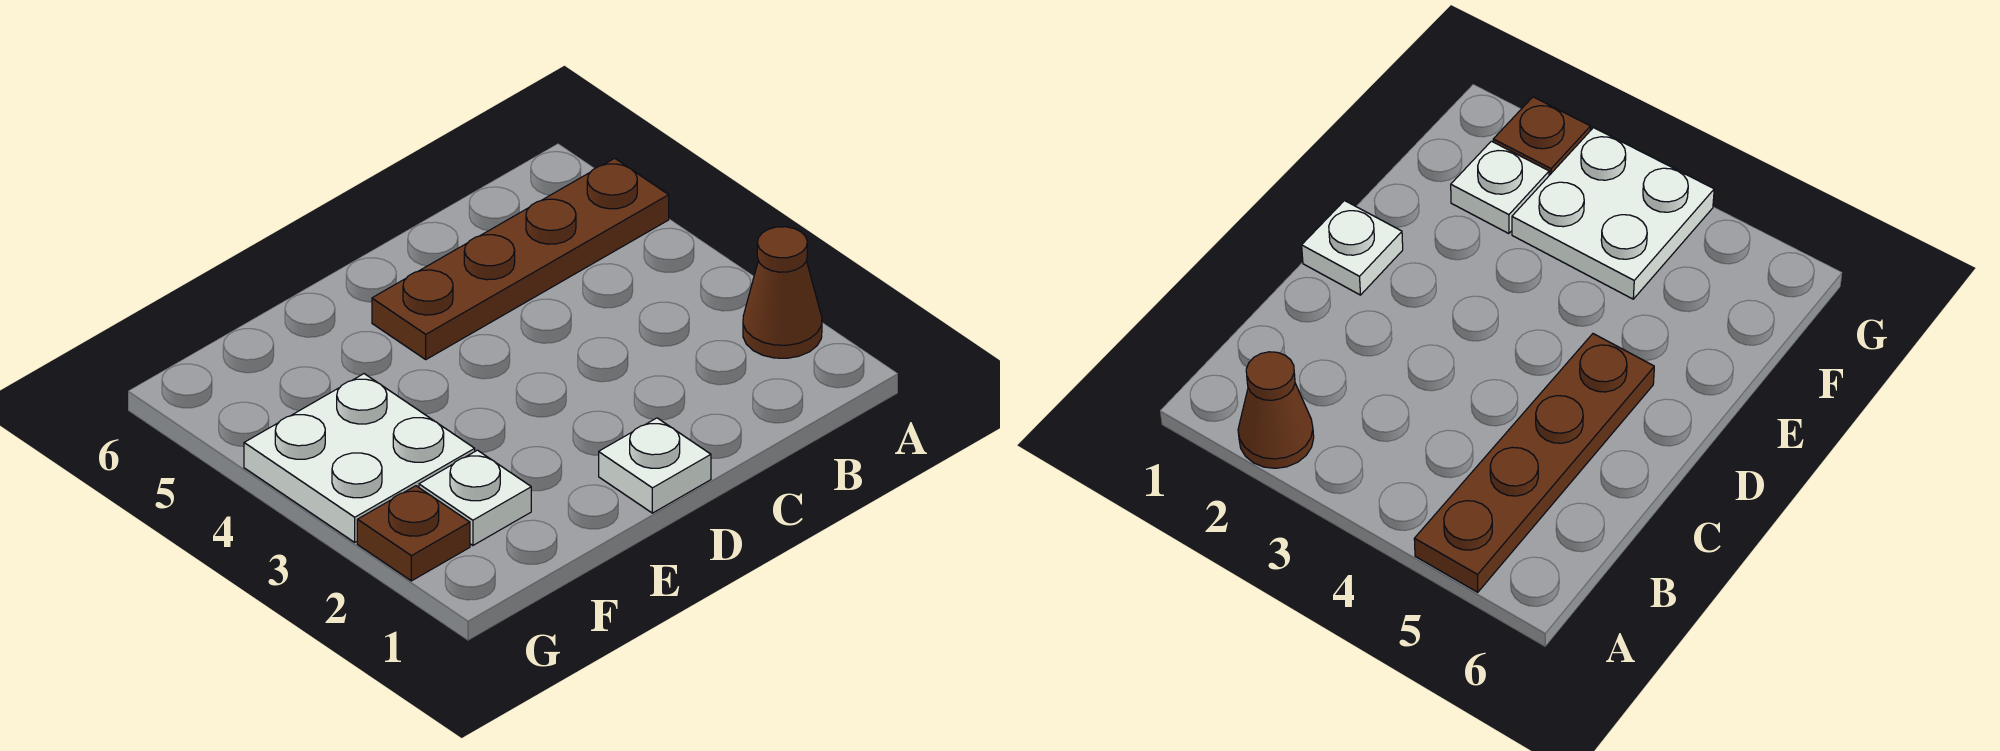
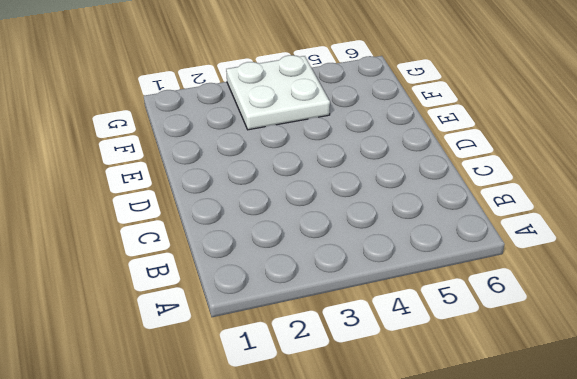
none -> brown cone A2 level 1
none -> brown plate A5:D5 level 1

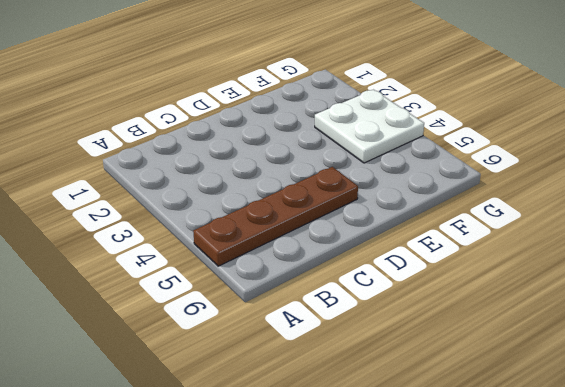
none -> brown cone A2 level 1
none -> white plate D1 level 1

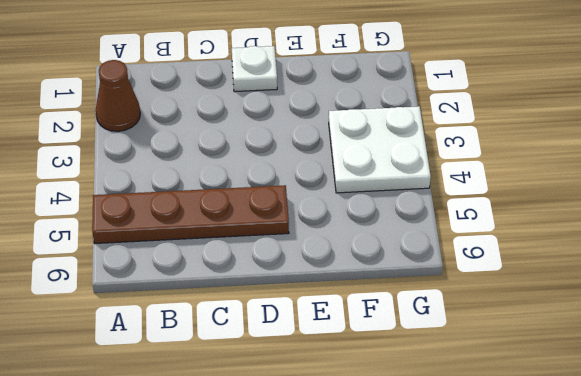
none -> white plate F2 level 1
none -> brown plate G2 level 1

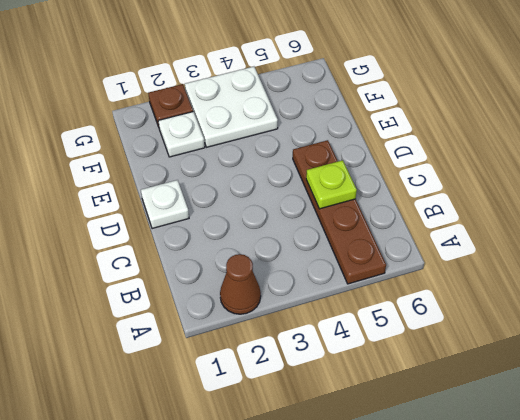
lime plate C5 level 2 -> none

